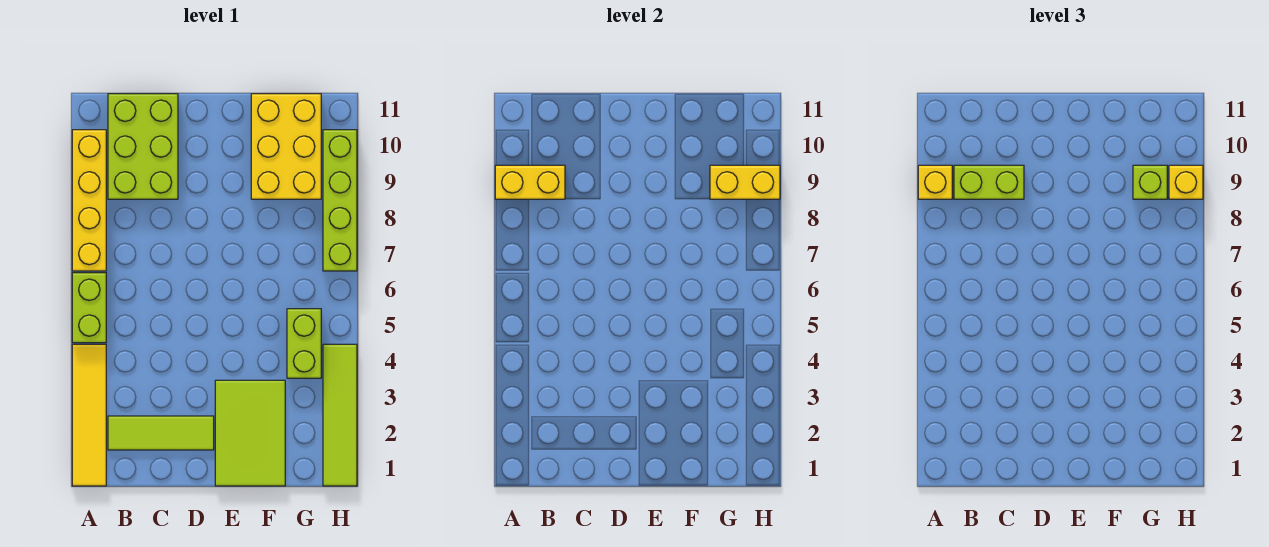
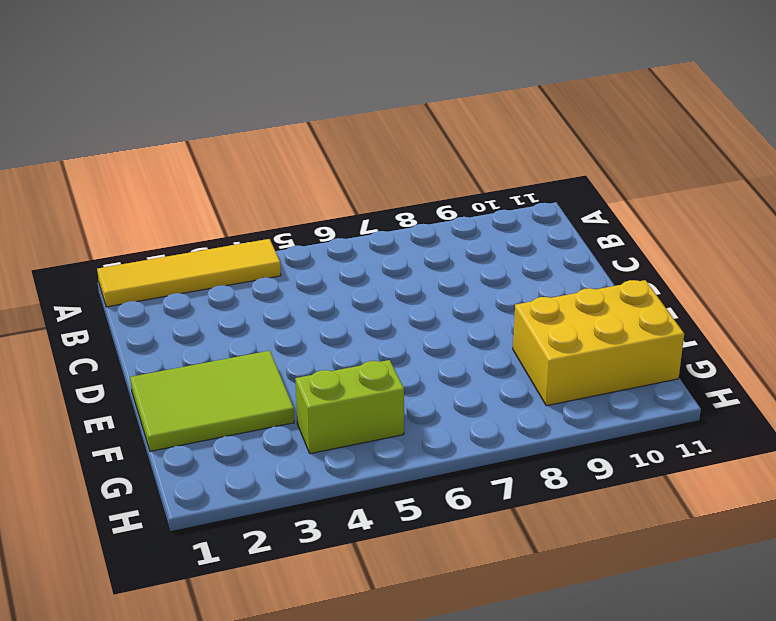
none -> lime brick A5:A6 level 1
none -> yellow brick A7:A10 level 1
none -> lime tile B2:D2 level 1

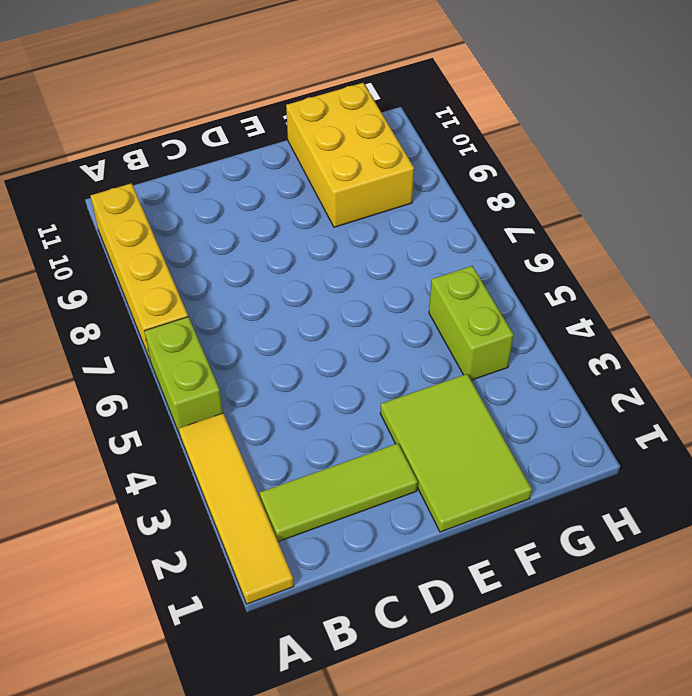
none -> lime brick B9:C11 level 1
none -> lime tile H1:H4 level 1
none -> lime brick H7:H10 level 1

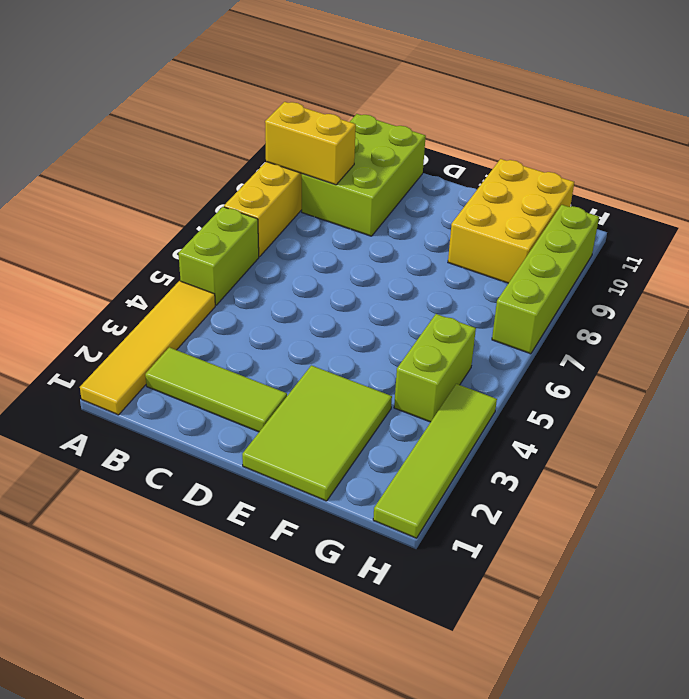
none -> yellow brick G9:H9 level 2
none -> yellow brick A9 level 3
none -> lime brick B9:C9 level 3

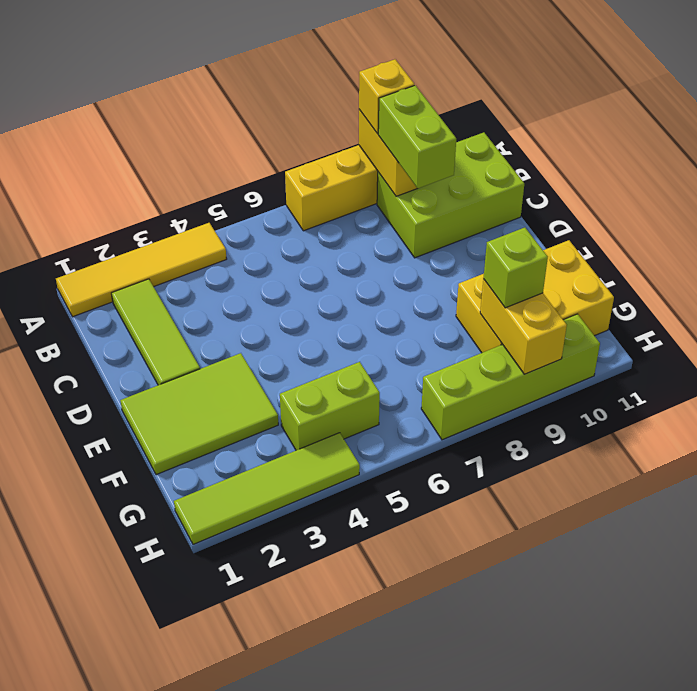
none -> lime brick A5:A6 level 1
none -> yellow brick H9 level 3

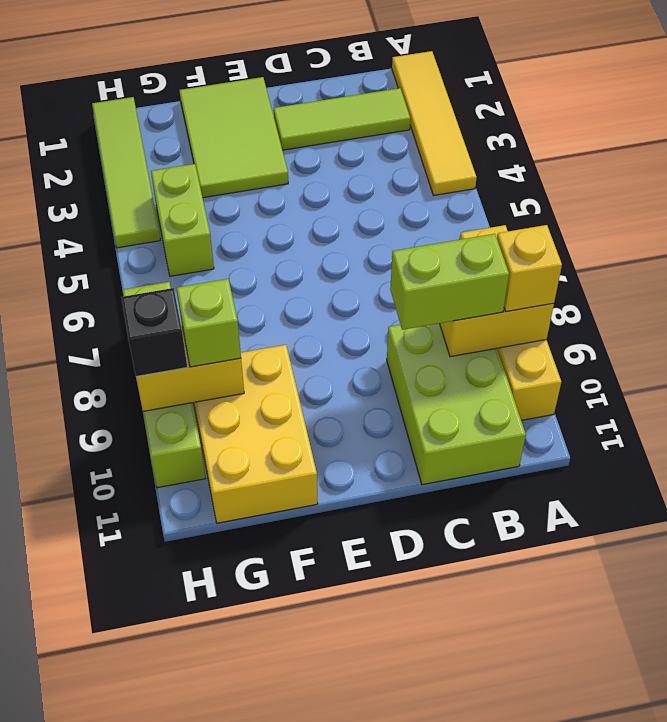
black brick H9 level 3 -> yellow brick H9 level 3
none -> lime brick A5:A6 level 1

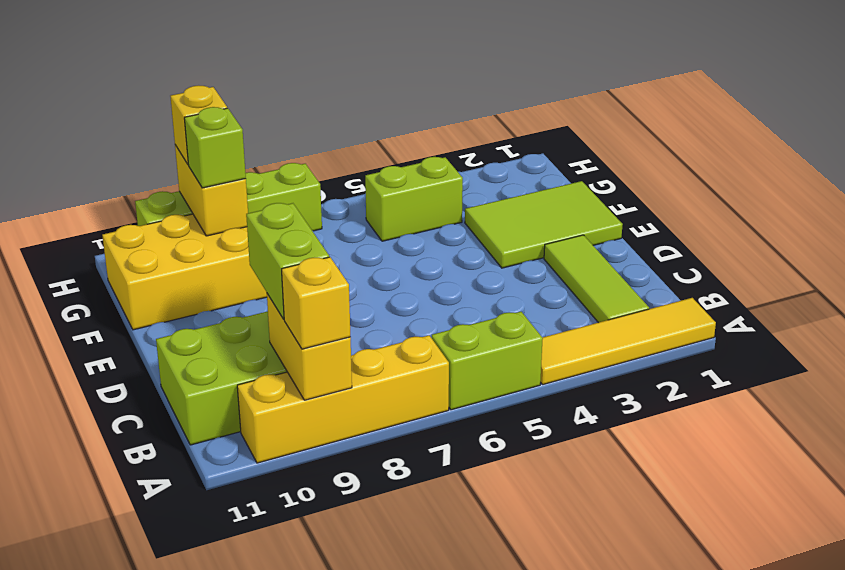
none -> lime tile H1:H4 level 1

